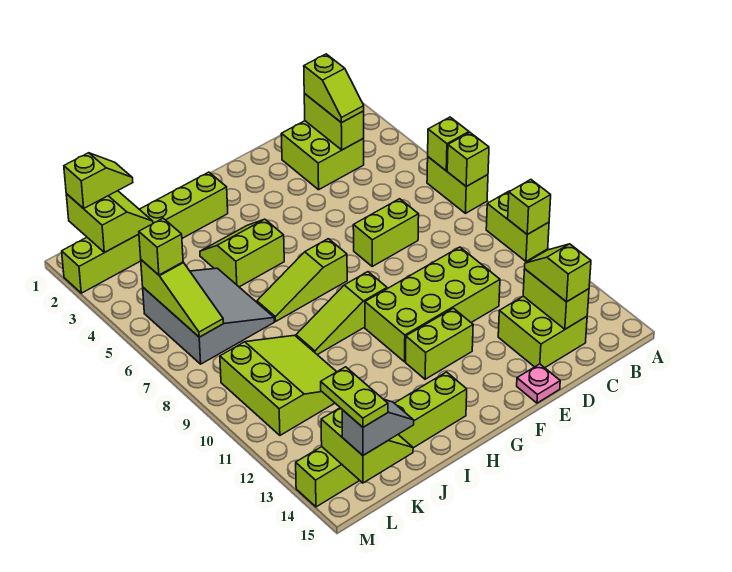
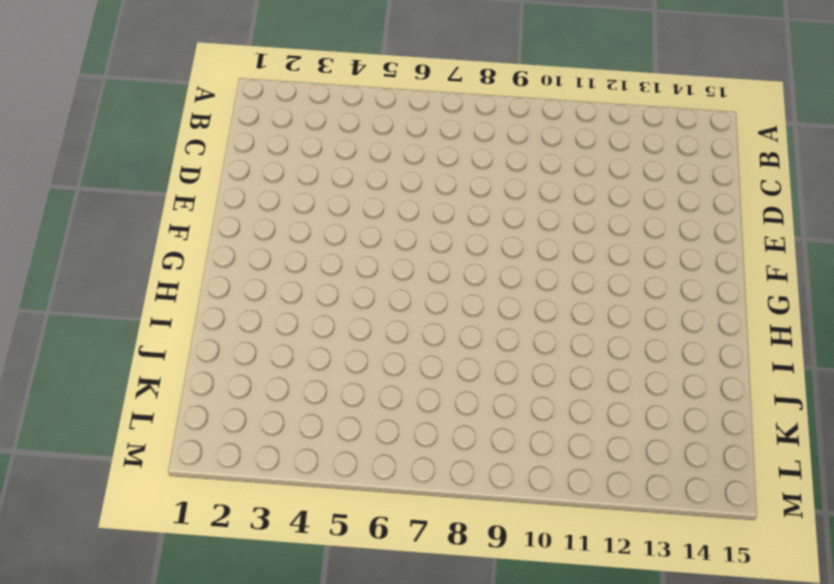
none -> lime brick A6:A7 level 1
none -> lime brick A9:A10 level 1
none -> lime brick C2:D3 level 1

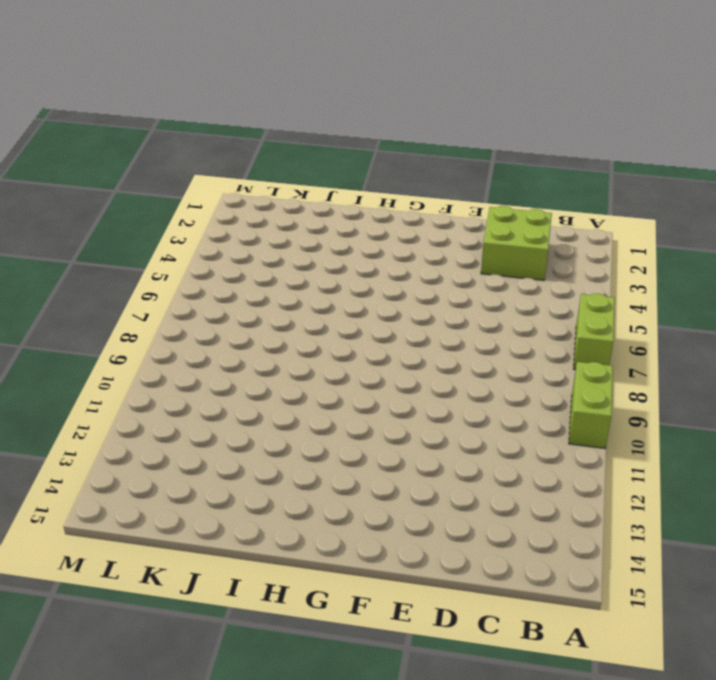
none -> lime brick C13:D14 level 1
none -> lime brick D7:E7 level 1
none -> lime brick D10:G11 level 1

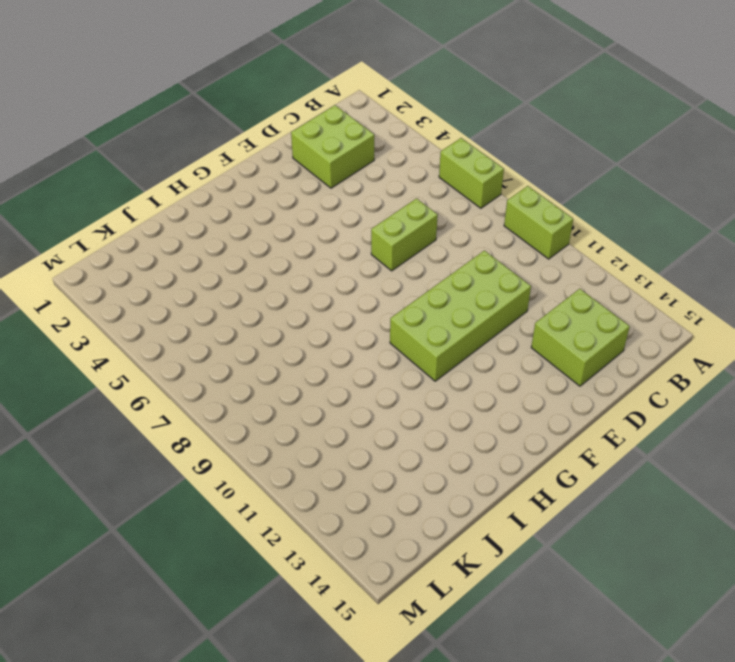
none -> pink plate E15 level 1
none -> lime brick F12:G12 level 1
none -> lime slope G7:I7 level 1 top G

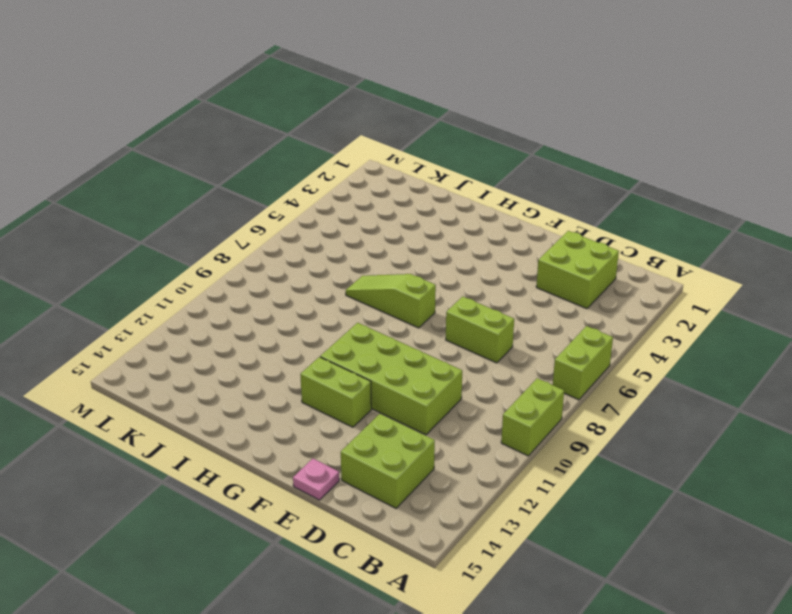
none -> lime slope G9:I9 level 1 top G
none -> lime brick H2:M2 level 1
none -> lime slope H4:I5 level 1 top 5

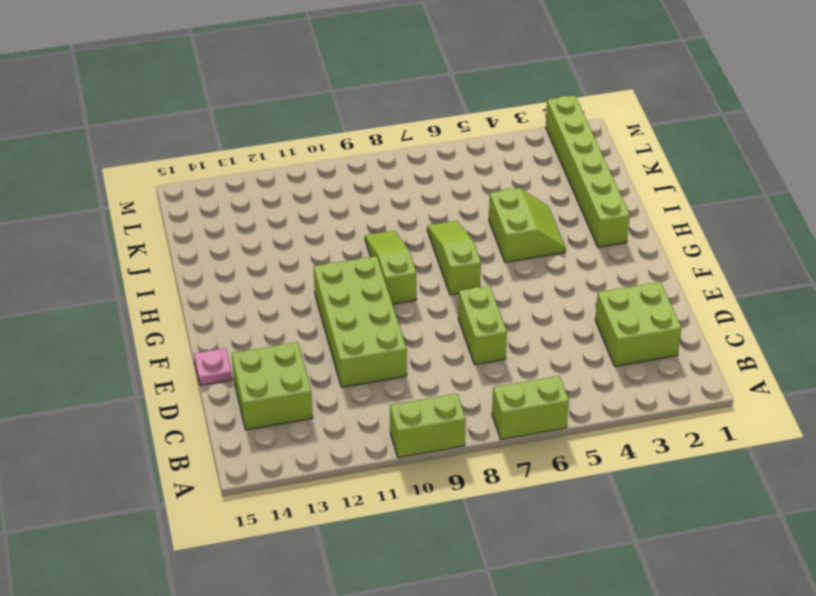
none -> lime brick F12:G12 level 1
none -> lime brick H14:M14 level 1
none -> grey slope J5:L7 level 1 top L

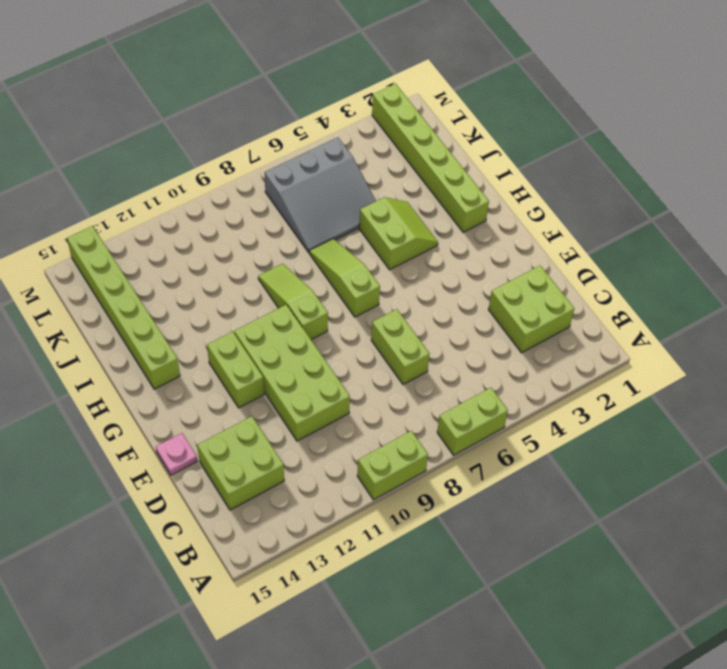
none -> lime slope J9:L11 level 1 top L
none -> lime brick A6 level 2
none -> lime brick A7 level 2

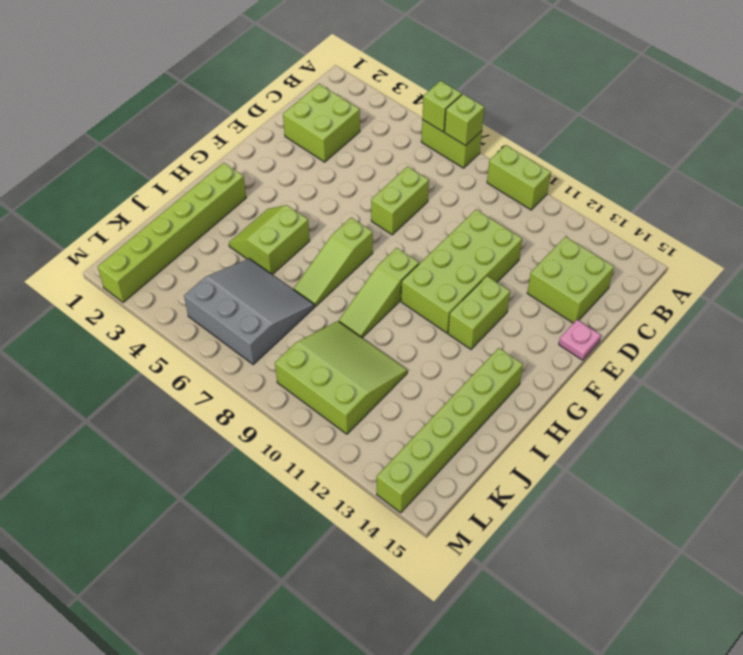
none -> lime brick A10 level 2
none -> lime brick C2:C3 level 2
none -> lime brick C13:C14 level 2

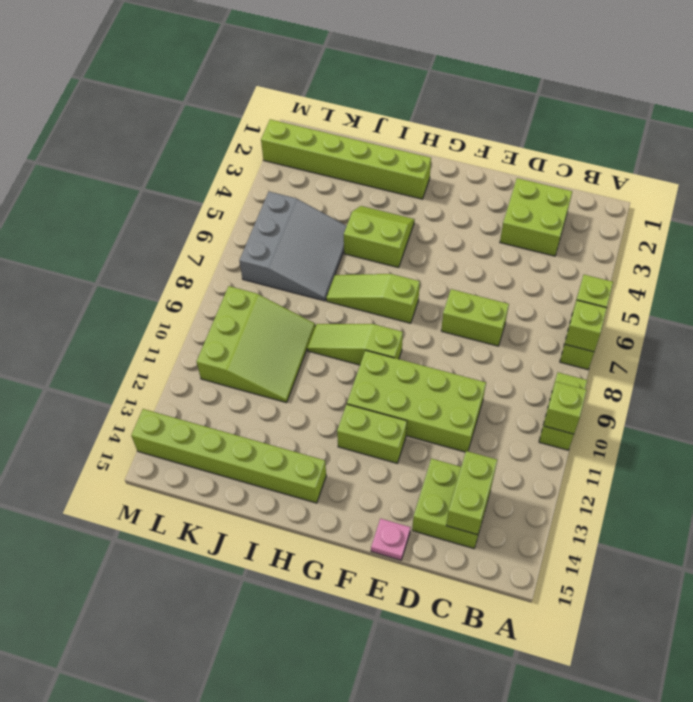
none -> lime brick C2:C3 level 2
none -> lime slope K1:L2 level 2 top L
none -> lime slope K14:L15 level 2 top L

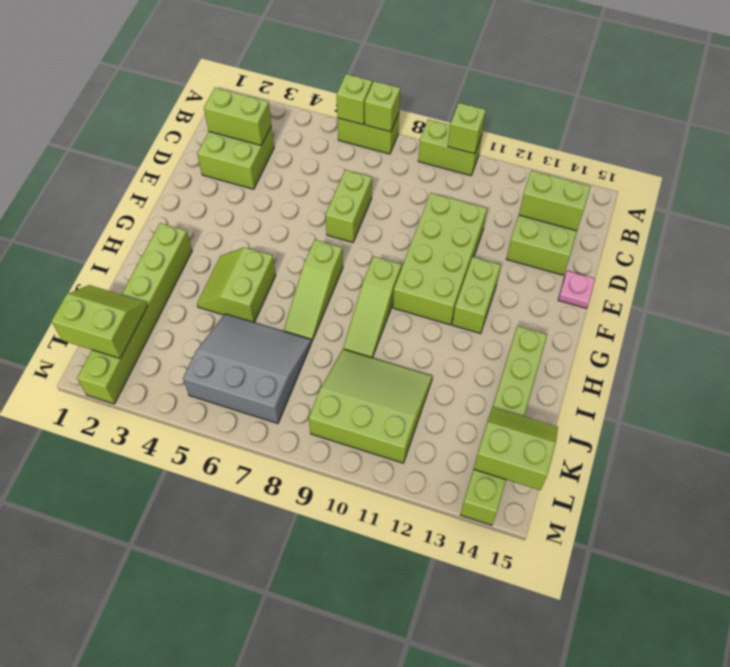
none -> lime slope L5:L7 level 2 top 5
none -> lime slope C2:C3 level 3 top 2
none -> lime slope C13:C14 level 3 top 14

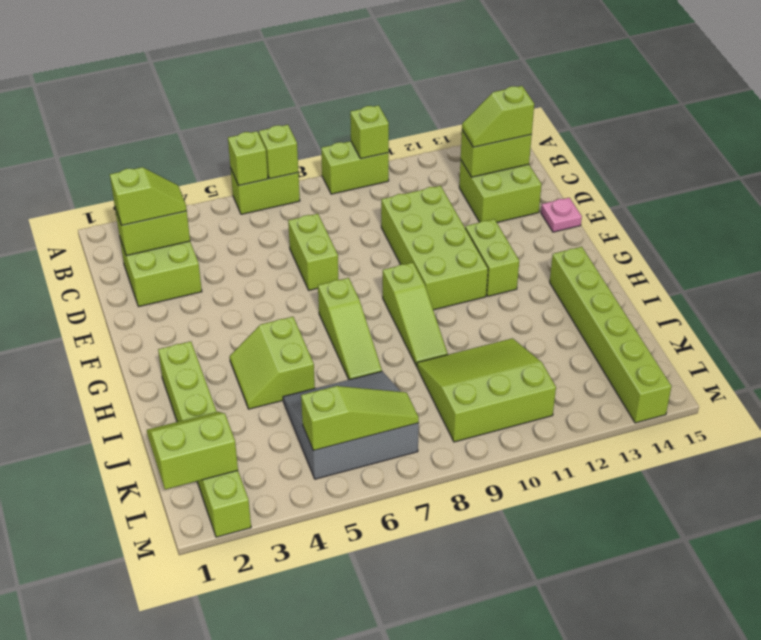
none -> lime slope K14:L15 level 2 top L
none -> lime slope K1:L1 level 3 top L
none -> grey slope K15:L15 level 3 top L

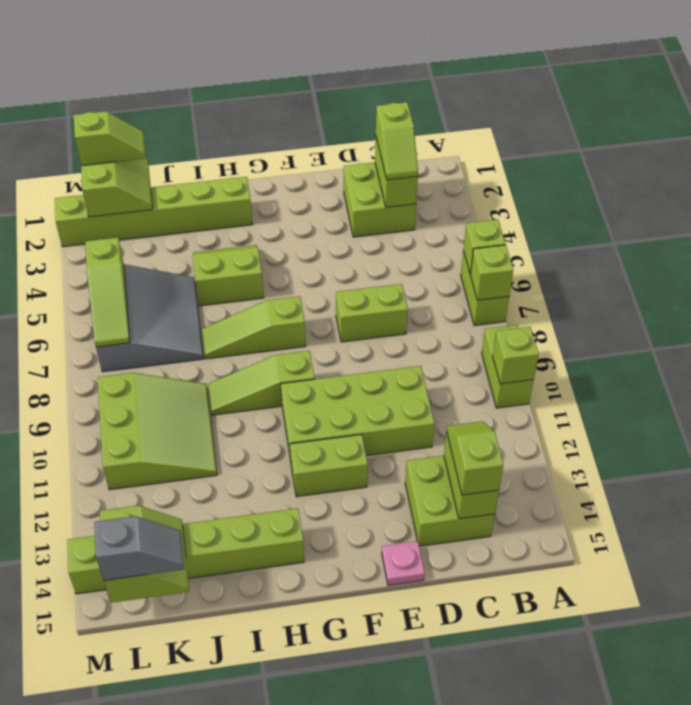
none -> lime brick L5 level 3
none -> lime plate L14:L15 level 4

